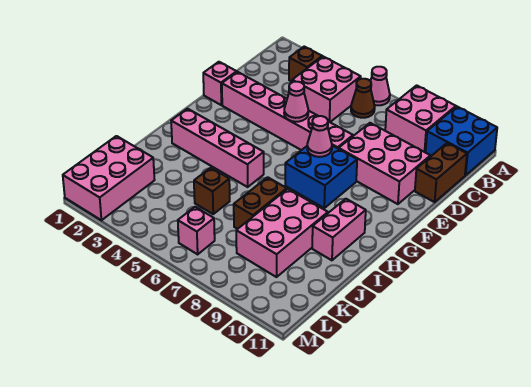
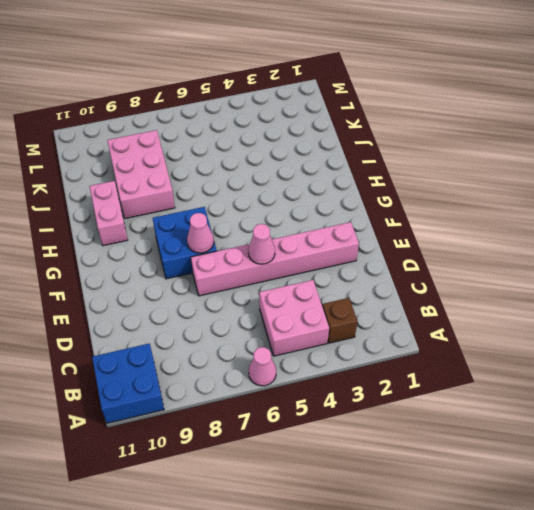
none -> pink brick A8:B9 level 1
none -> brown cone B6 level 1
none -> brown brick C11:D11 level 1

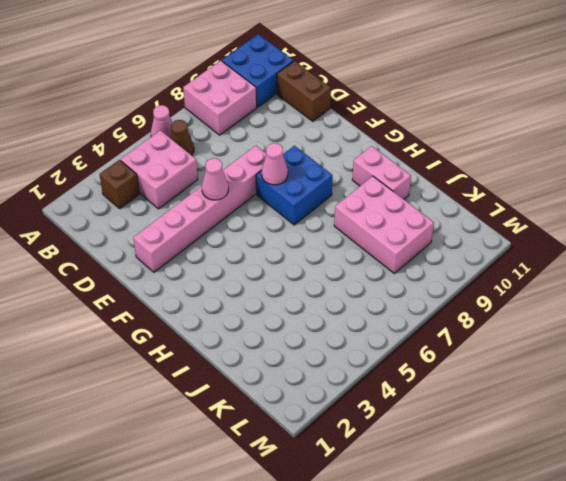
none -> pink brick D8:E10 level 1
none -> pink brick E1 level 1
none -> pink brick H2:H5 level 1

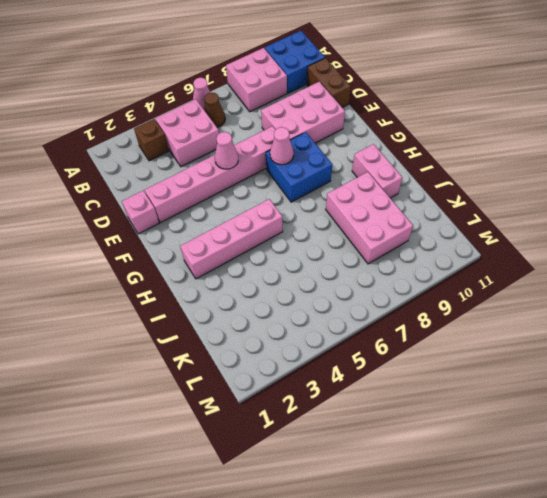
none -> brown brick I7:J7 level 1
none -> brown brick J5 level 1
none -> pink brick K1:M2 level 1

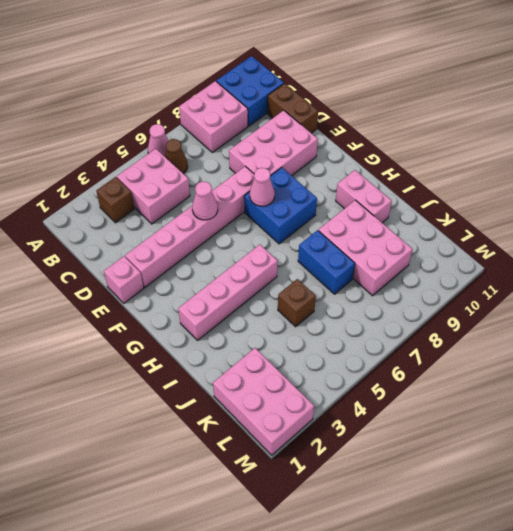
blue brick I7:J7 level 1 -> brown brick I7:J7 level 1
none -> pink brick L6 level 1

